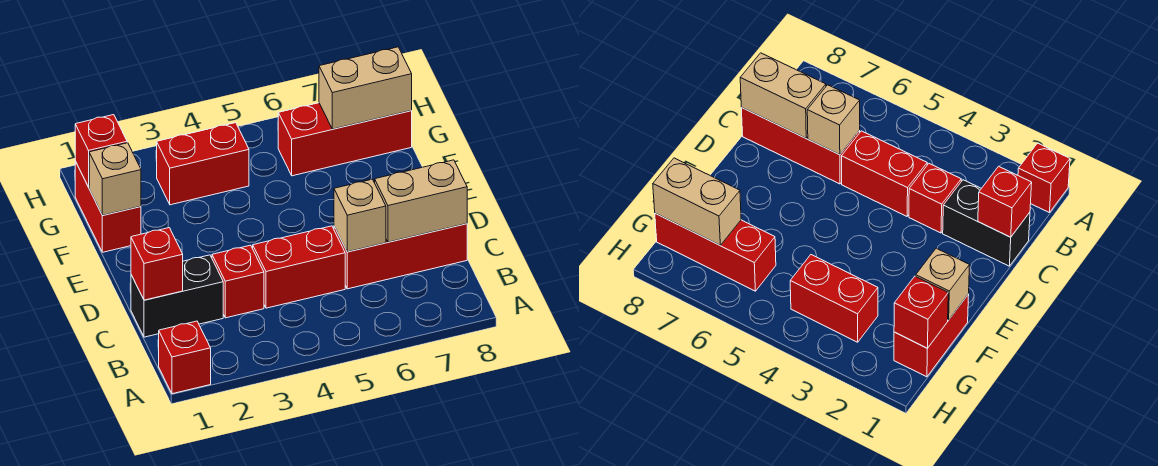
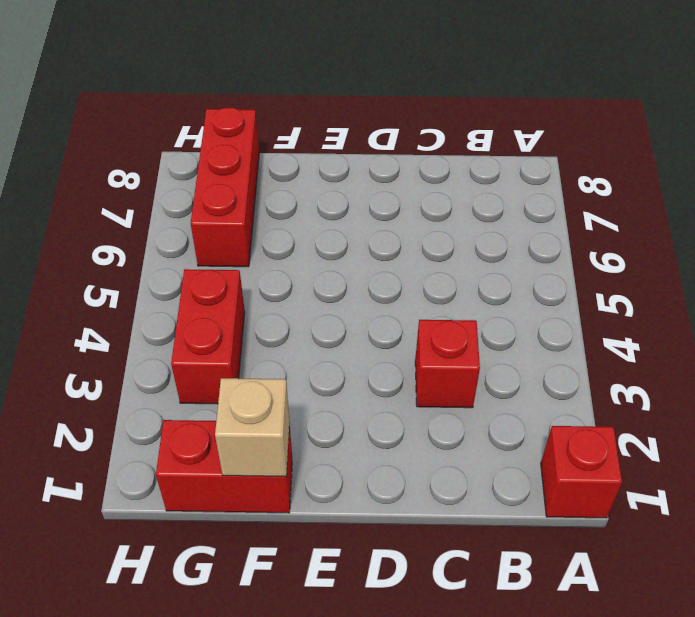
none -> black brick C1:C2 level 1
none -> red brick C4:C5 level 1
none -> red brick C6:C8 level 1

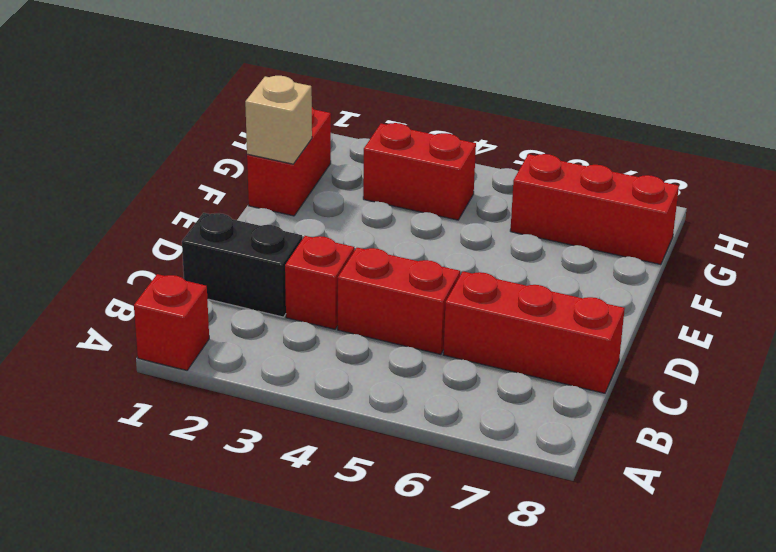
none -> red brick C1 level 2
none -> tan brick C6 level 2
none -> tan brick C7:C8 level 2

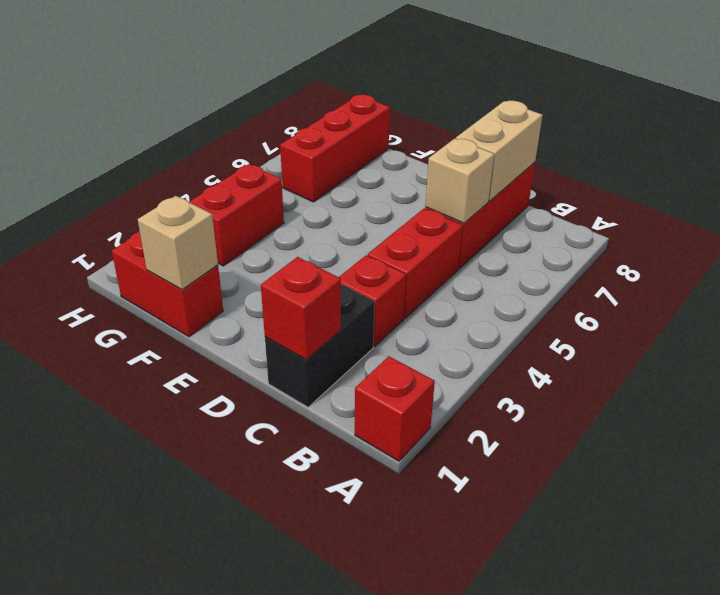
none -> red brick G1 level 2
none -> tan brick G7:G8 level 2

